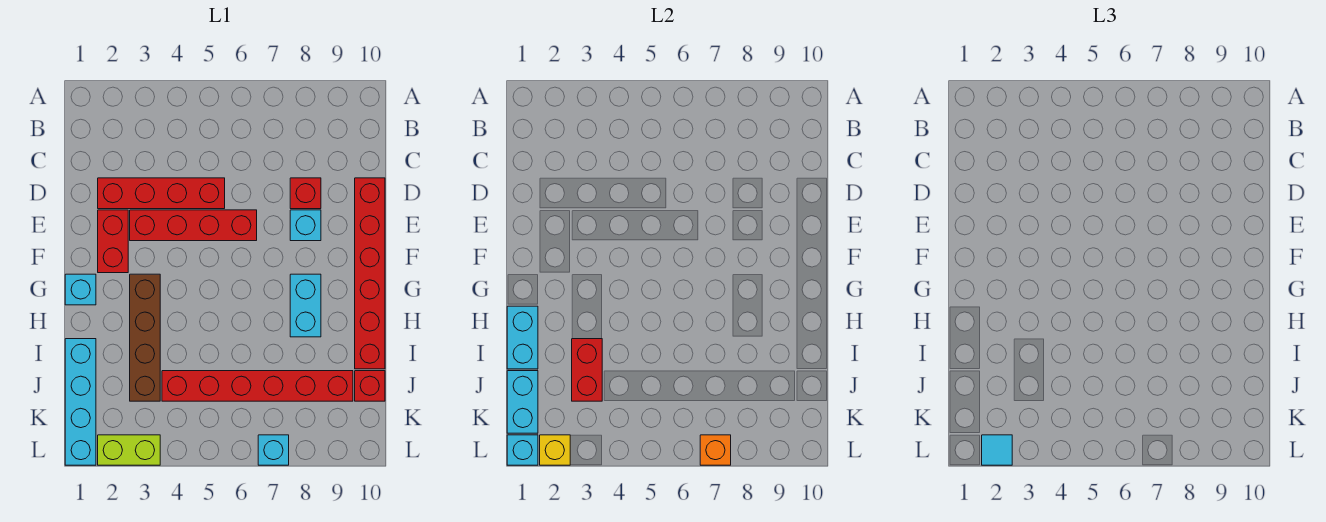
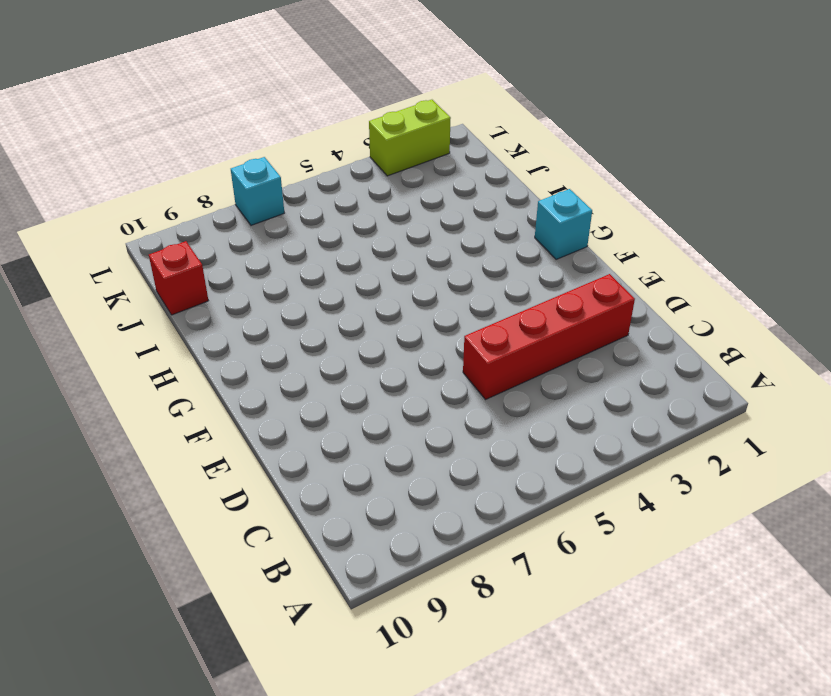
none -> red brick D8 level 1
none -> red brick D10:I10 level 1
none -> red brick E2:F2 level 1

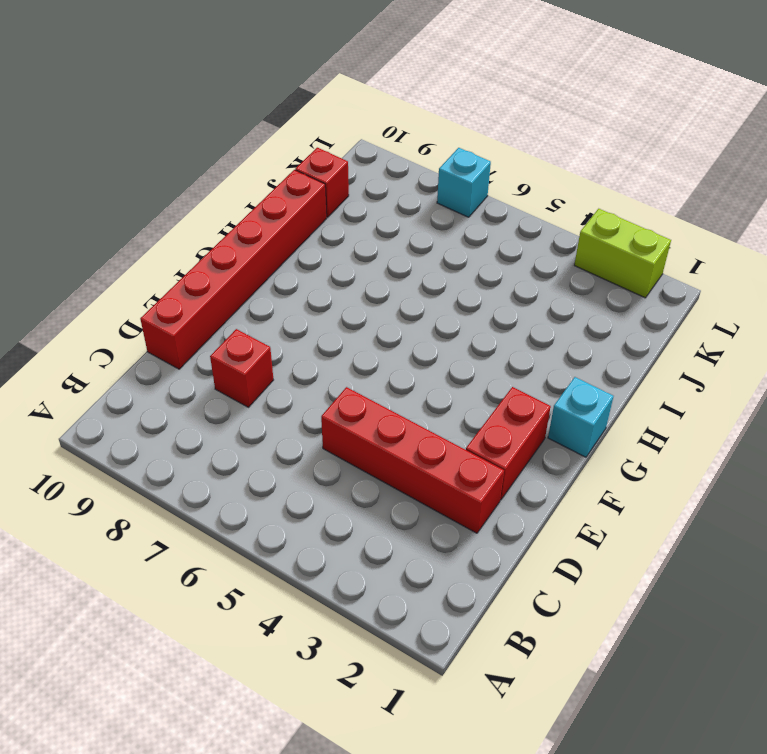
none -> red brick E3:E6 level 1
none -> cyan brick E8 level 1
none -> brown brick G3:J3 level 1

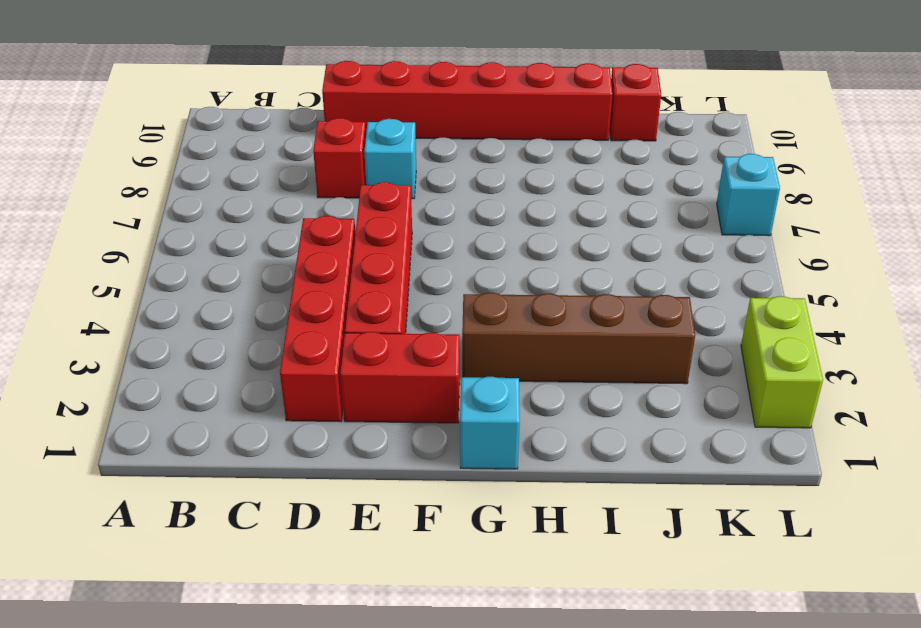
none -> cyan brick G8:H8 level 1
none -> cyan brick I1:L1 level 1
none -> red brick J4:J9 level 1

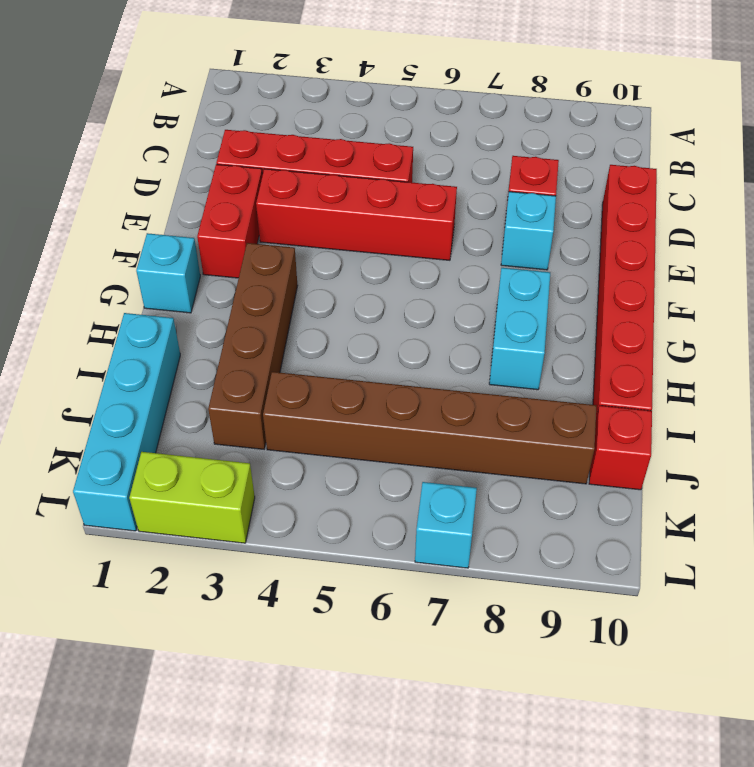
brown brick J4:J9 level 1 -> red brick J4:J9 level 1
none -> cyan brick H1:I1 level 2
none -> red brick I3:J3 level 2
none -> cyan brick J1:K1 level 2

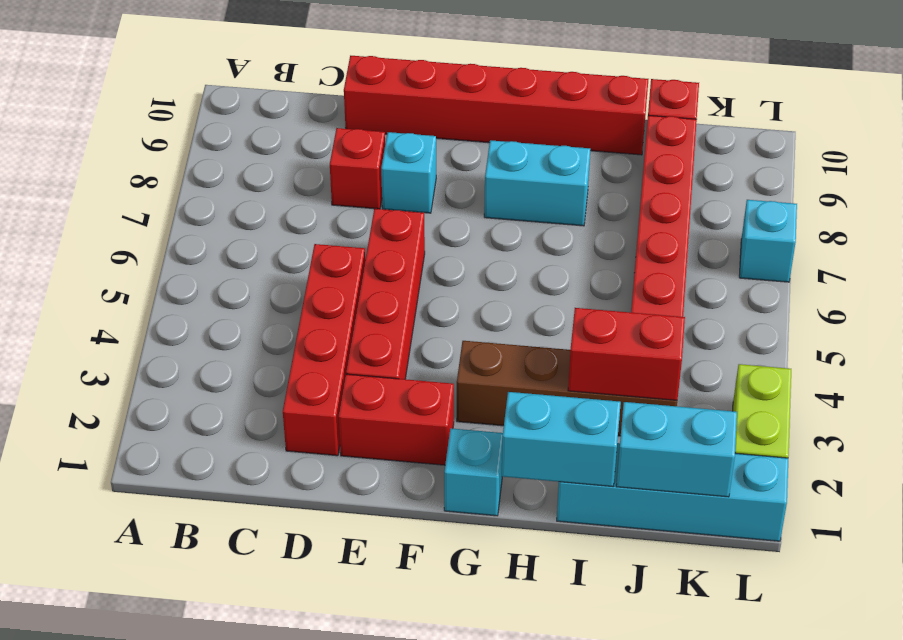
none -> cyan brick L1 level 2
none -> yellow brick L2 level 2
none -> orange brick L7 level 2

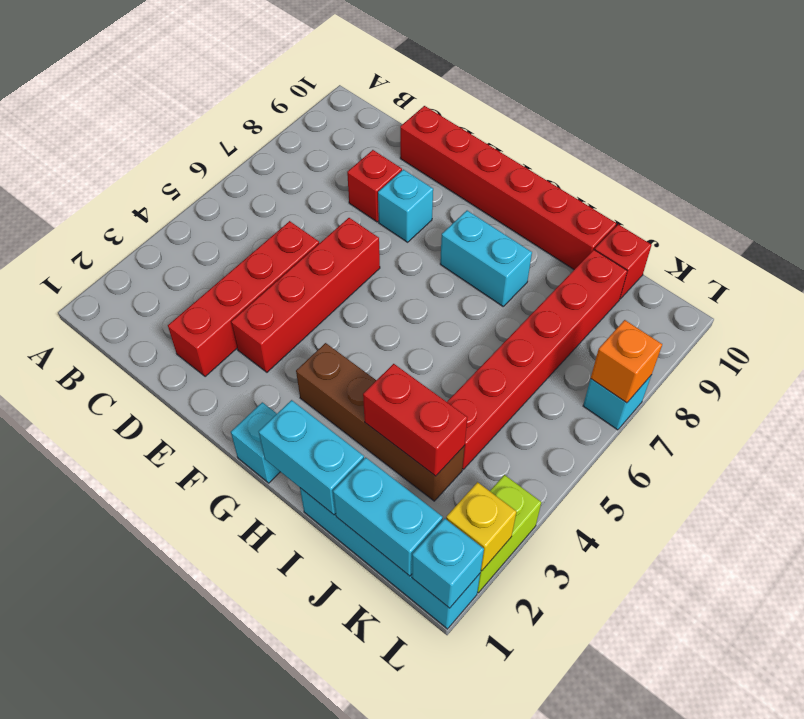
none -> red brick E2:F2 level 1
none -> cyan tile L2 level 3

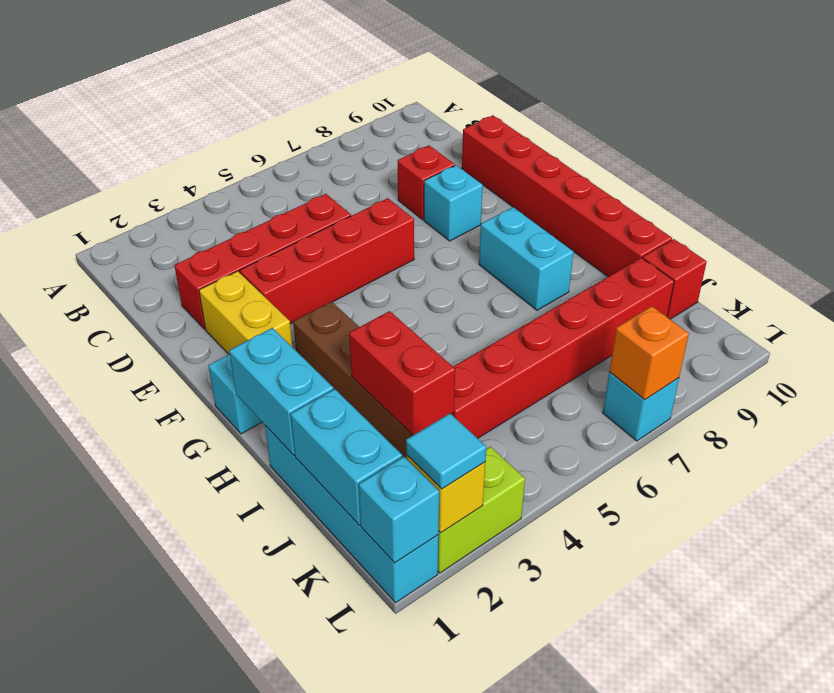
yellow brick E2:F2 level 1 -> red brick E2:F2 level 1

